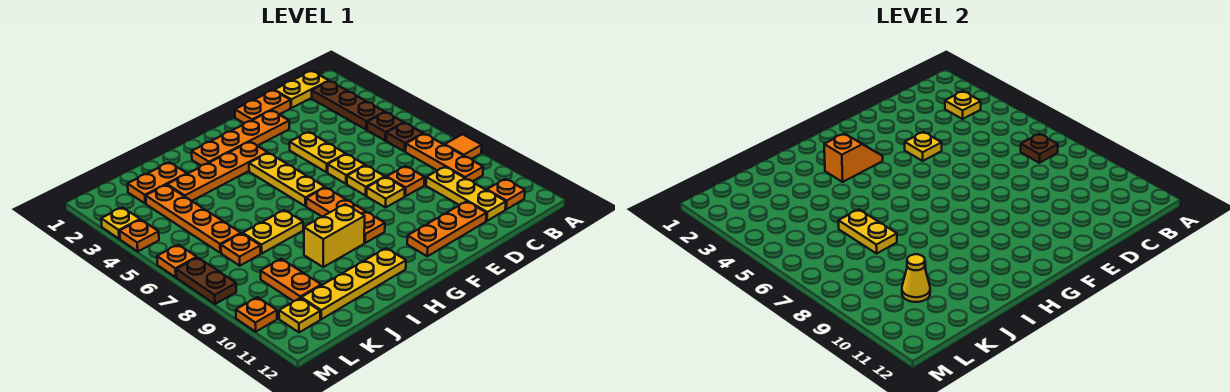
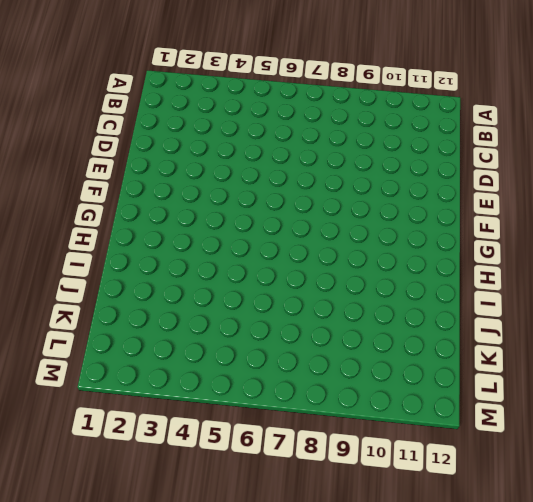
none -> orange tile A8 level 1
none -> yellow plate B1:C1 level 1
none -> brown plate B2:B4 level 1
none -> brown plate B5 level 1

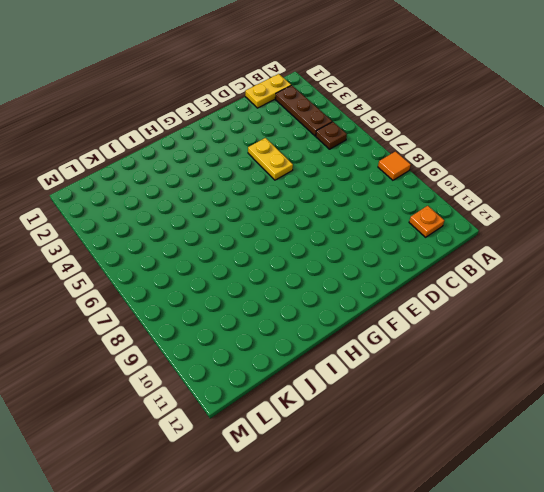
none -> brown plate B6 level 1
none -> orange plate B7:B9 level 1
none -> yellow plate C9:C11 level 1
none -> orange plate D1:E1 level 1

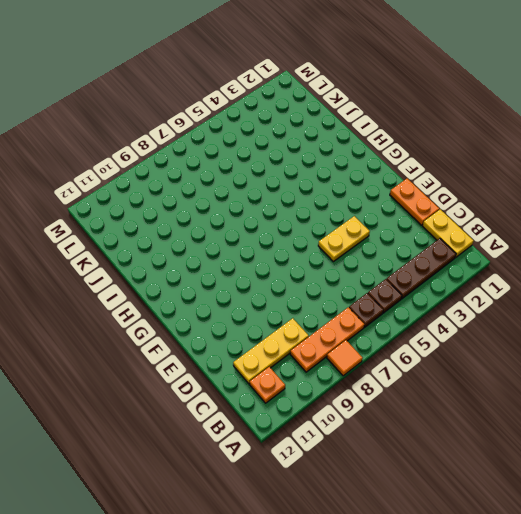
none -> orange plate D8 level 1
none -> orange plate D11:F11 level 1
none -> orange plate E2:H2 level 1
none -> yellow plate E6 level 1

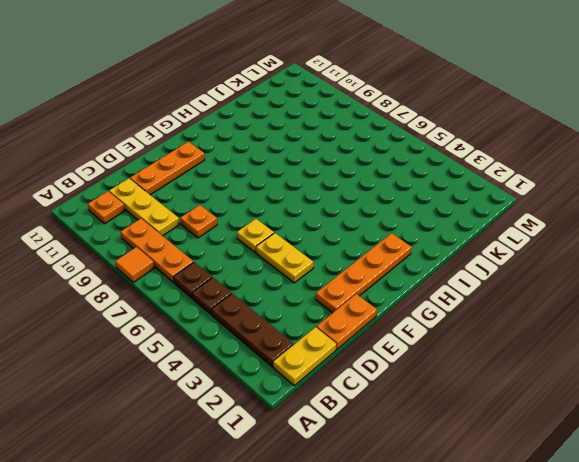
none -> yellow plate E7 level 1
none -> yellow plate E8 level 1
none -> orange plate G3:J3 level 1
none -> yellow plate G4:G6 level 1

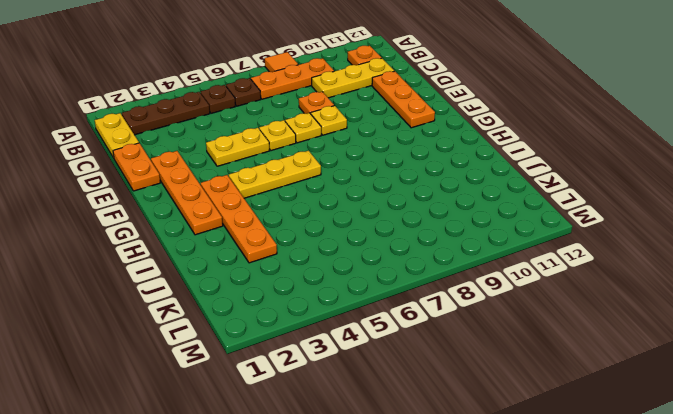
none -> orange plate G7:G9 level 1
none -> yellow brick H9:I9 level 1
none -> yellow plate H11:K11 level 1
none -> yellow plate I7:J7 level 1

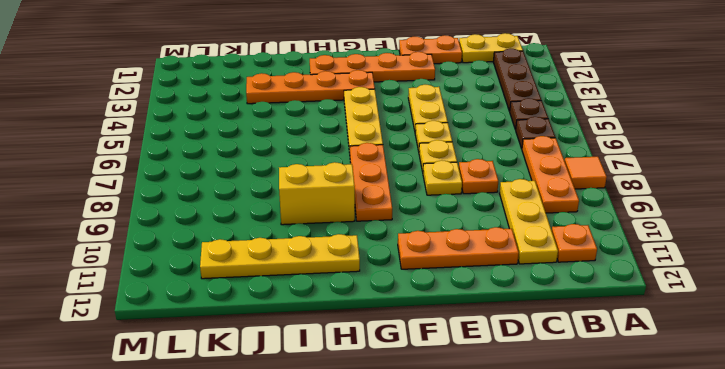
none -> yellow plate I7:J7 level 1
none -> orange plate J2:K2 level 1
none -> orange plate K3:K6 level 1
none -> orange plate K7 level 1

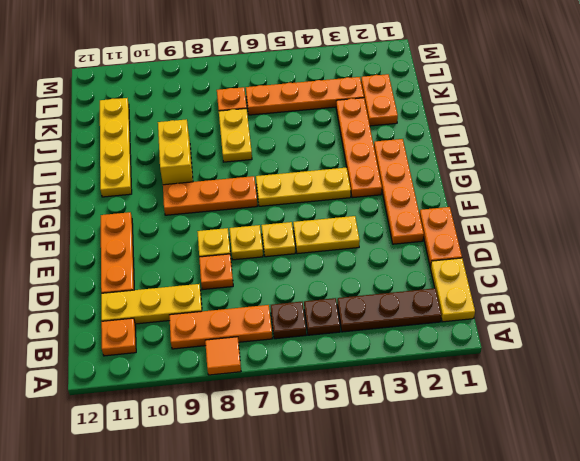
none -> orange plate K9:K10 level 1
none -> yellow plate L11 level 1
none -> yellow plate M3 level 1
none -> orange plate M4 level 1

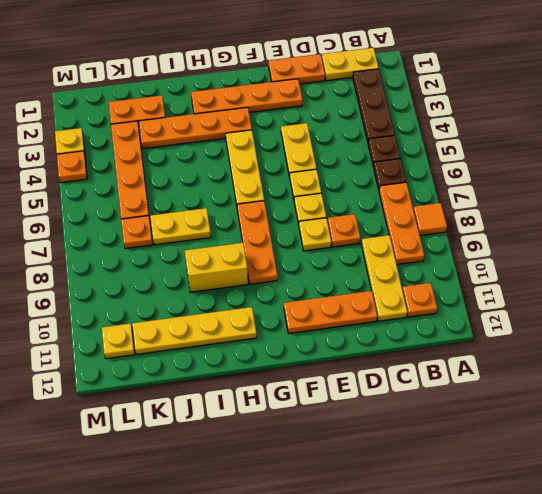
none -> orange plate K9:K10 level 1
none -> orange plate M6 level 1
none -> brown plate M7:M8 level 1
none -> orange plate M10 level 1

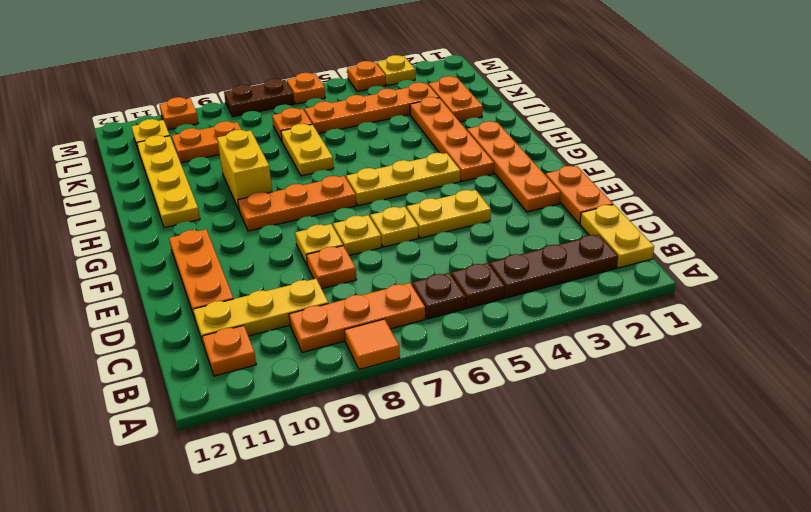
none -> yellow plate B3 level 2
none -> brown plate B7 level 2
none -> yellow plate E4 level 2
none -> orange slope G3:H3 level 2 top H

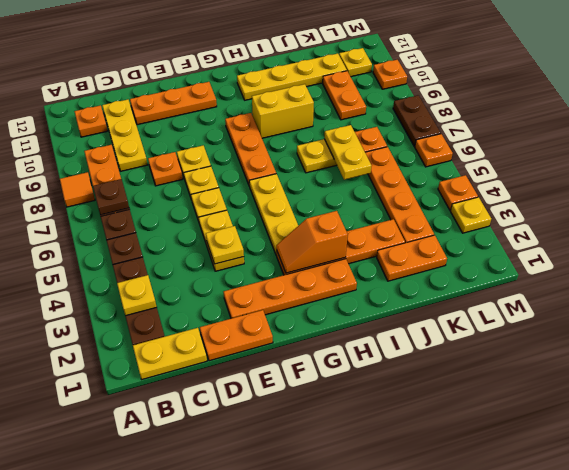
none -> yellow cone K10 level 2

